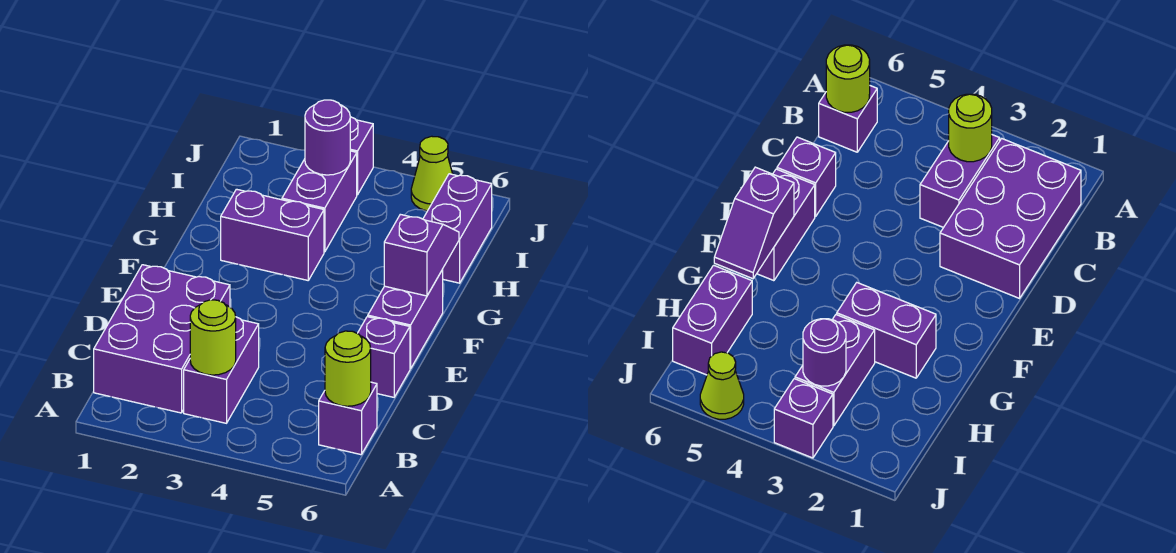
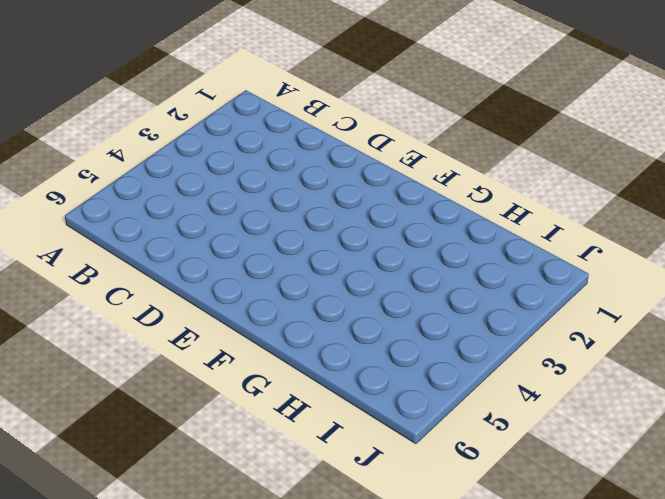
none -> purple brick B1:D2 level 1
none -> purple brick B3:C3 level 1
none -> purple brick B6 level 1

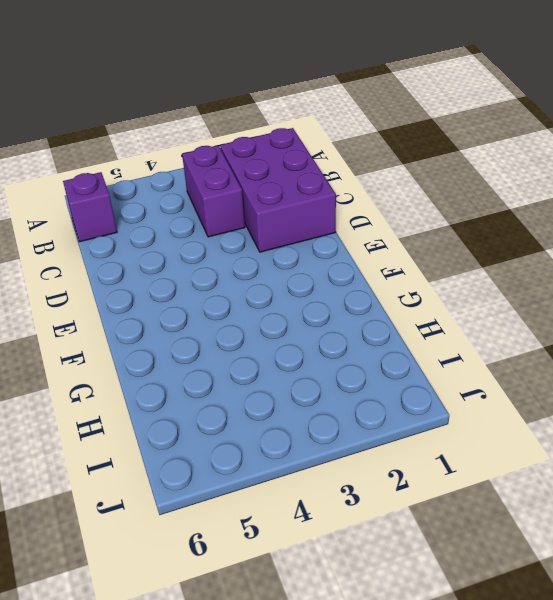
none -> purple brick D6 level 1
none -> purple brick E6:F6 level 1
none -> purple brick G2:G3 level 1

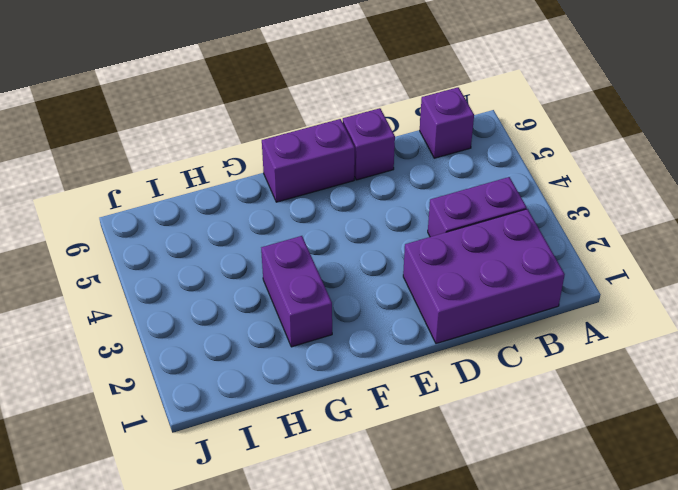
none -> purple brick H3:I3 level 1
none -> purple brick H6:I6 level 1
none -> purple brick J3 level 1

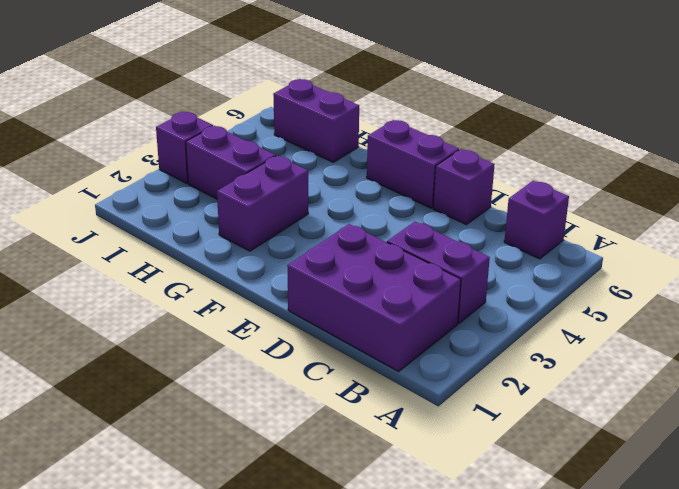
none -> lime cone J5 level 1
none -> lime round brick B3 level 2
none -> lime round brick B6 level 2

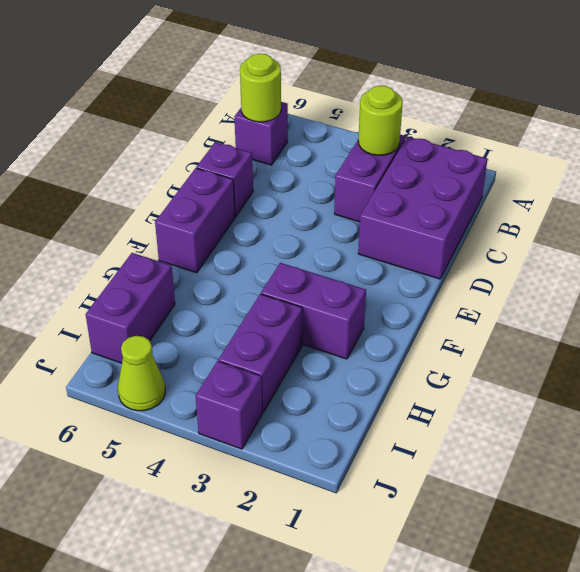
none -> purple slope F6:G6 level 2 top F
none -> purple round brick I3 level 2

